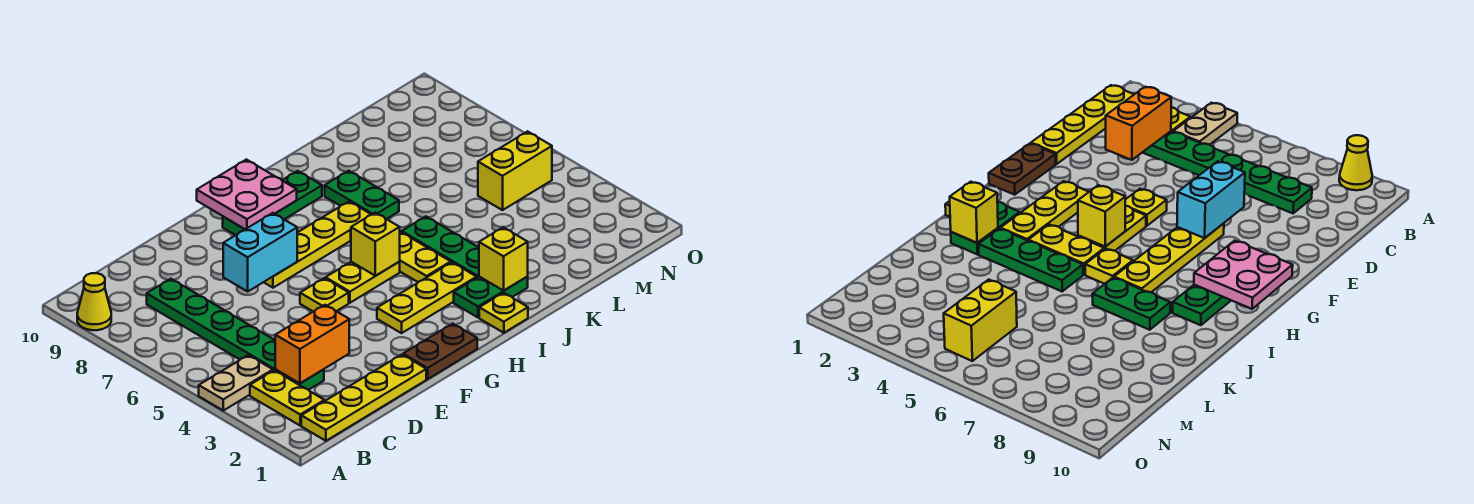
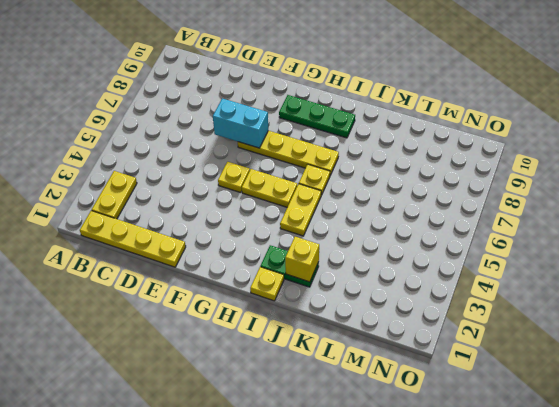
none -> tan plate A4:B4 level 1
none -> yellow cone A9 level 1
none -> green plate C3:C8 level 1

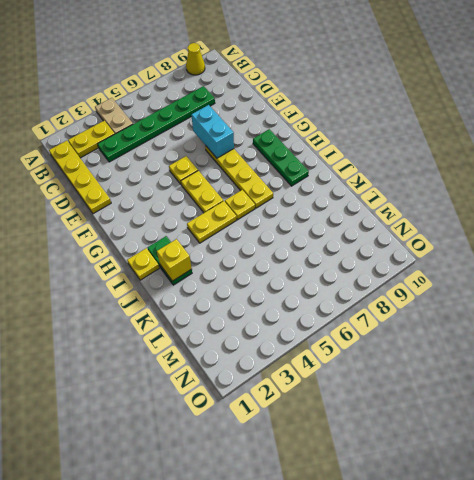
none -> brown plate F1:G1 level 1
none -> yellow plate G3:I3 level 1
none -> green plate J3:J5 level 1

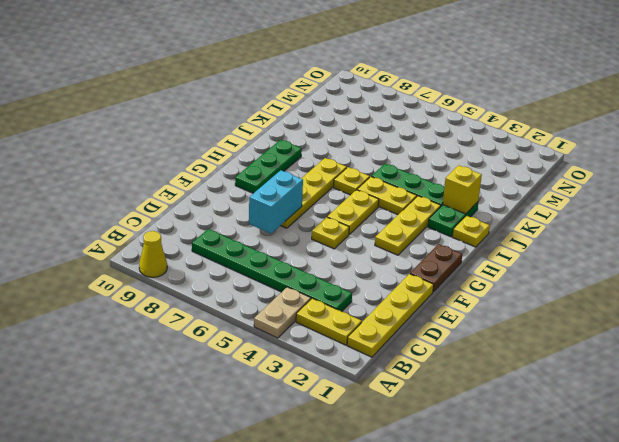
none -> green plate J7:J8 level 1
none -> yellow brick M5:N5 level 1
none -> orange brick C3:D3 level 2

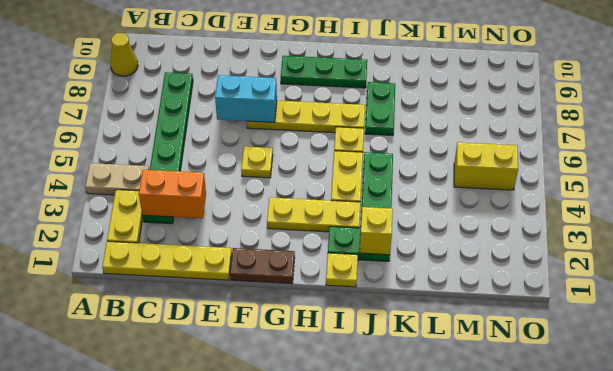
none -> yellow plate G5:H5 level 1
none -> pink plate G9:H10 level 2
none -> yellow brick H5 level 2

